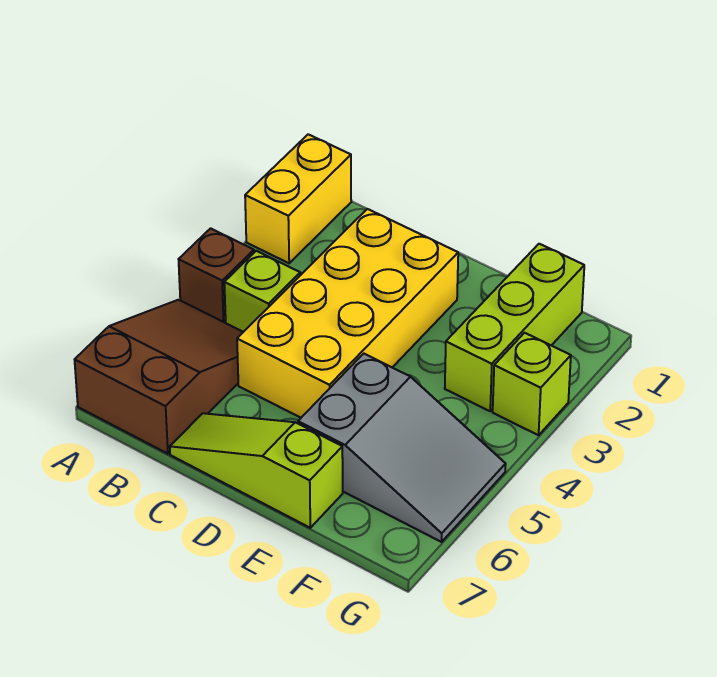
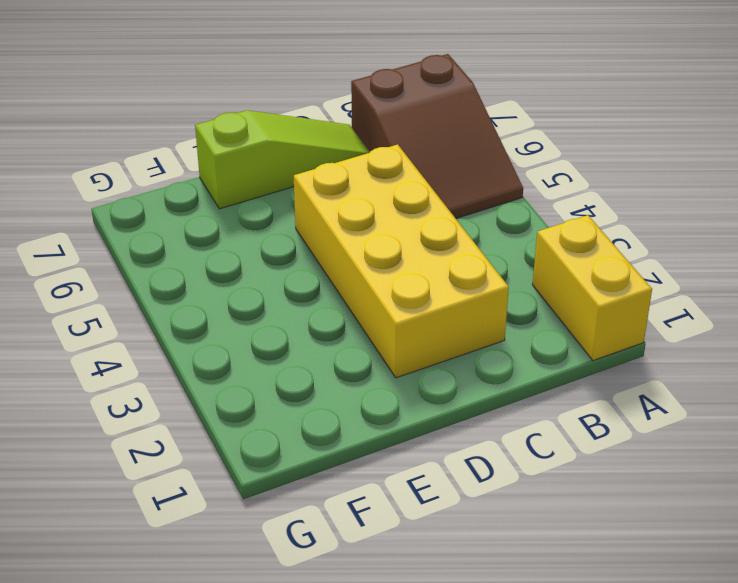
none -> brown brick A4 level 1
none -> lime brick B4 level 1

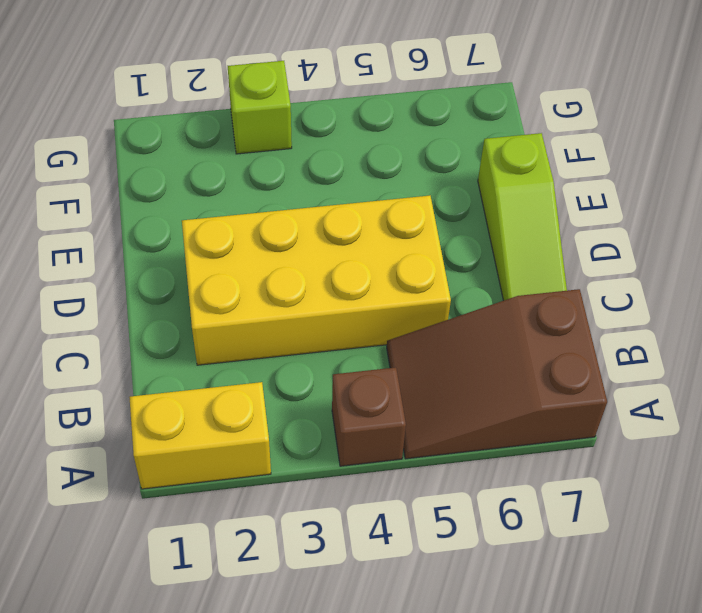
none -> lime brick B4 level 1
none -> grey slope E5:G6 level 1 top E

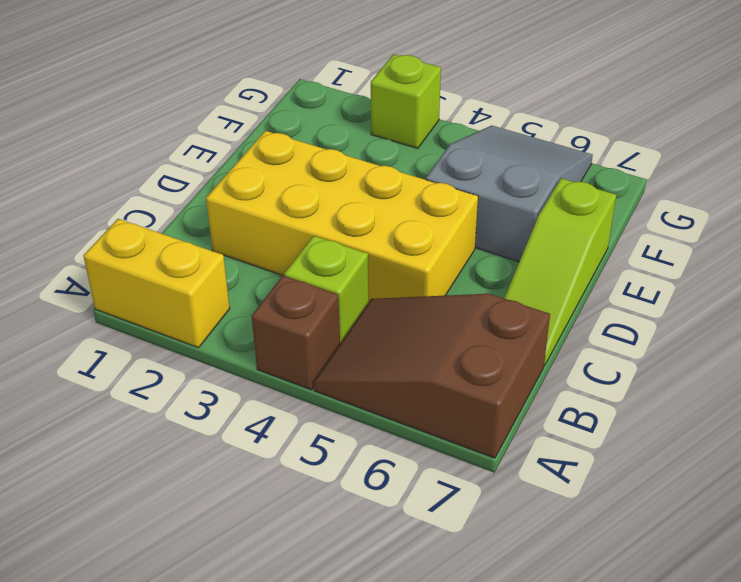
none -> lime brick F1:F3 level 1

